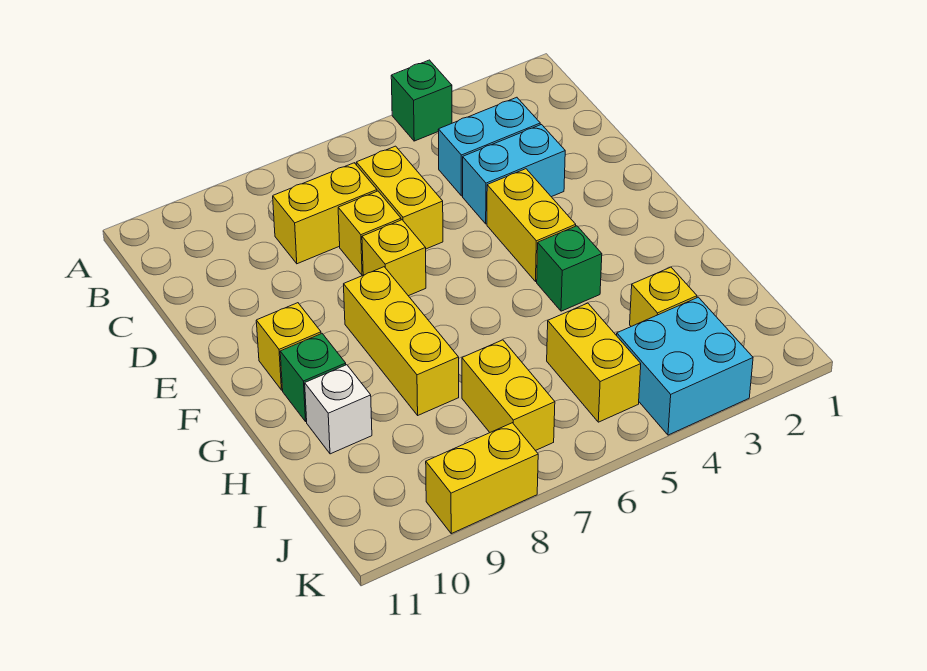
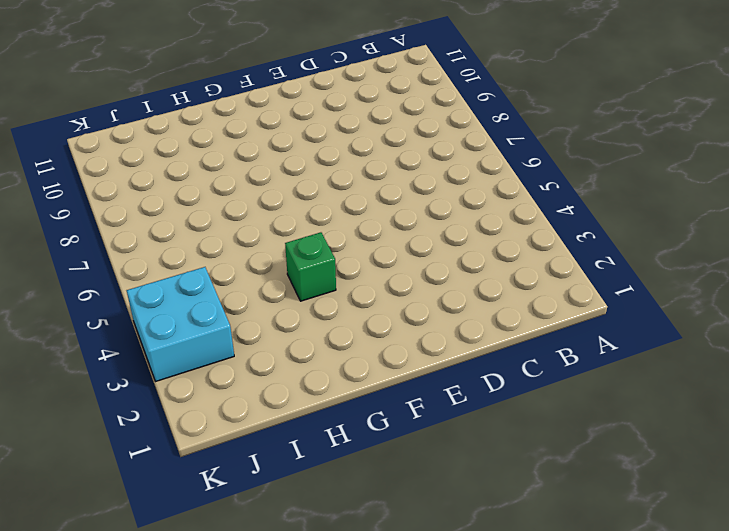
none -> green brick A4 level 1
none -> cyan brick C3:C4 level 1
none -> yellow brick C6:D6 level 1

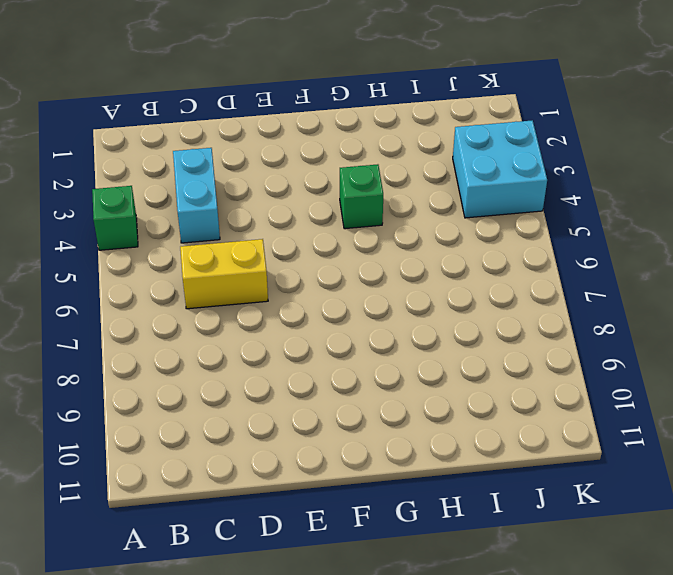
none -> yellow brick C7:C8 level 1
none -> cyan brick D3:D4 level 1
none -> yellow brick D7 level 1

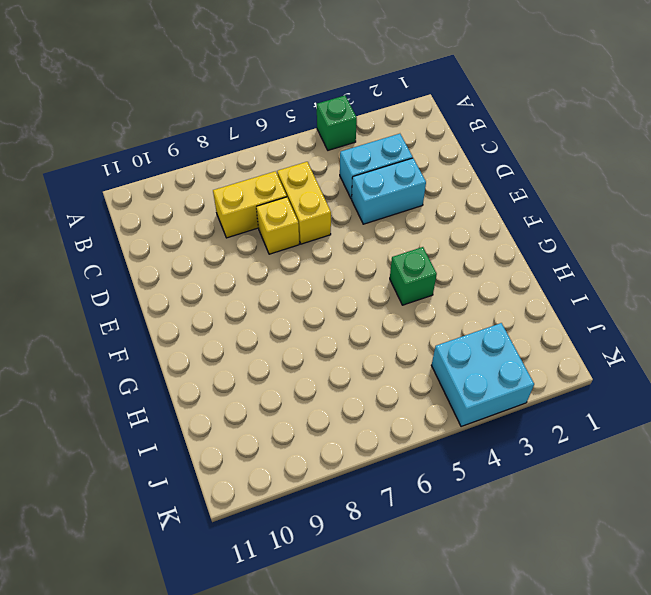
none -> yellow brick E4:F4 level 1
none -> yellow brick E7 level 1
none -> yellow brick F8:H8 level 1

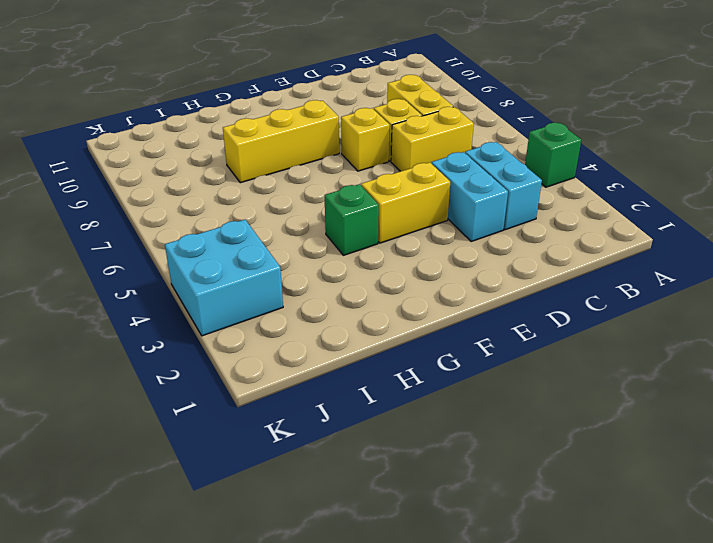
none -> yellow brick F10 level 1
none -> green brick G10 level 1
none -> white brick H10 level 1

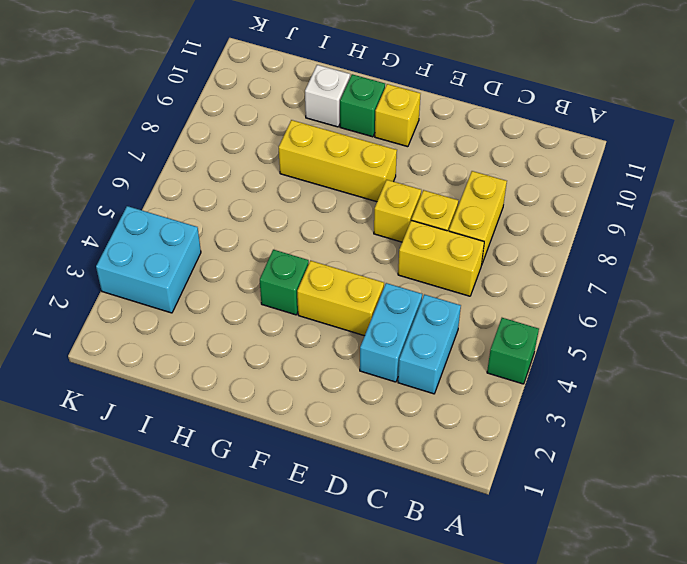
none -> yellow brick I3 level 1
none -> yellow brick I5:J5 level 1
none -> yellow brick I7:J7 level 1

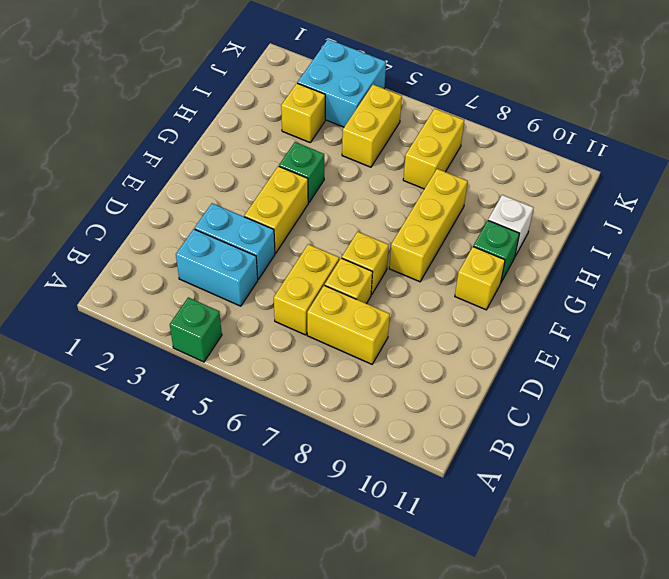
none -> yellow brick K8:K9 level 1

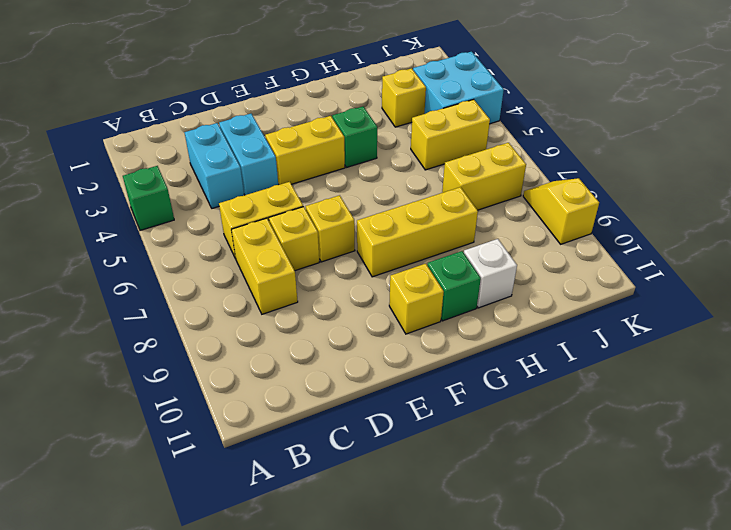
yellow slope K8:K9 level 1 top 9 -> yellow brick K8:K9 level 1

